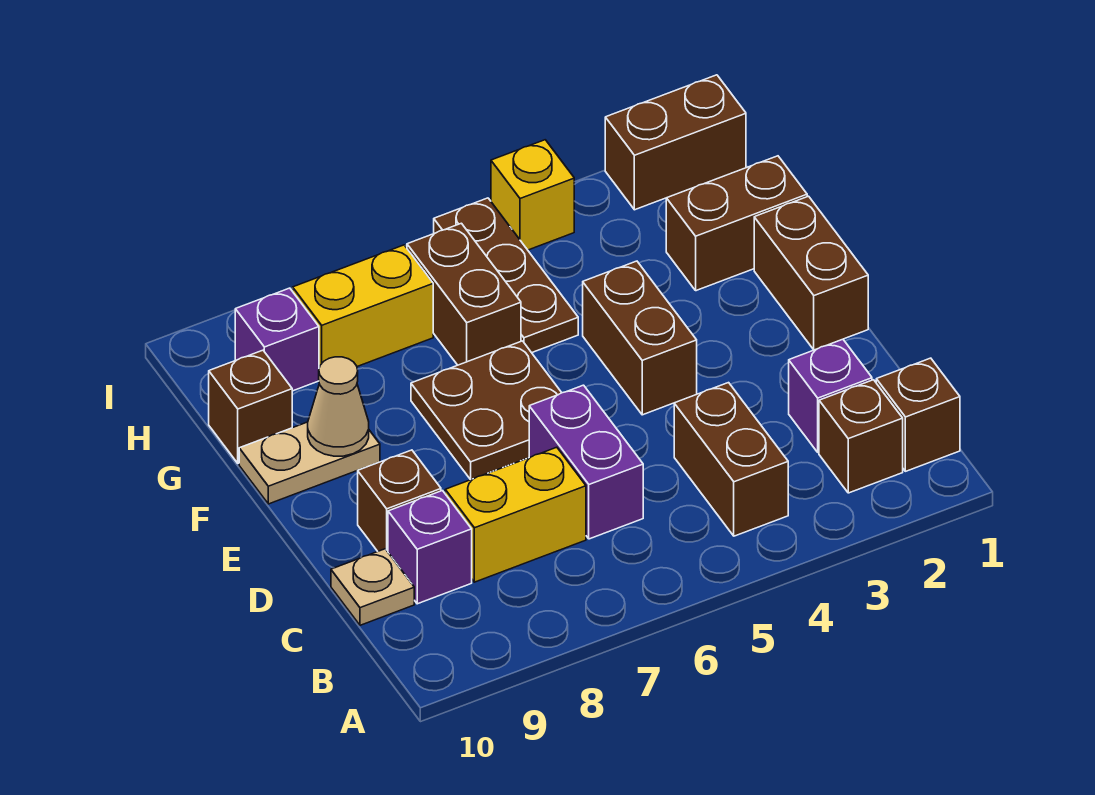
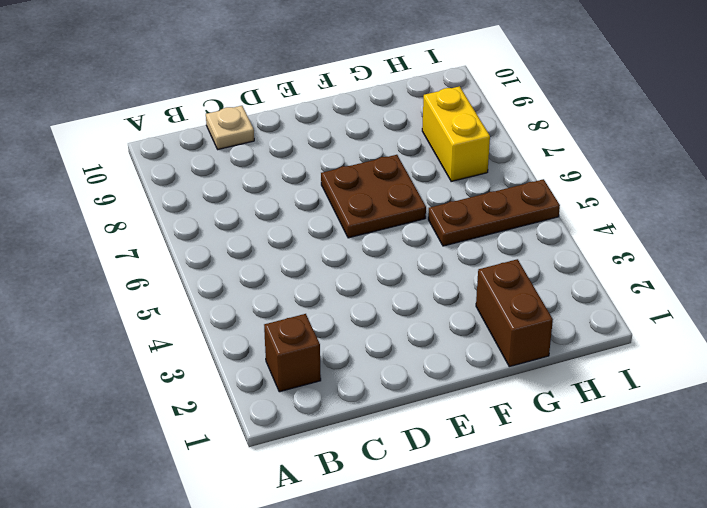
none -> brown brick B1 level 1
none -> brown brick B4:C4 level 1
none -> purple brick C2 level 1

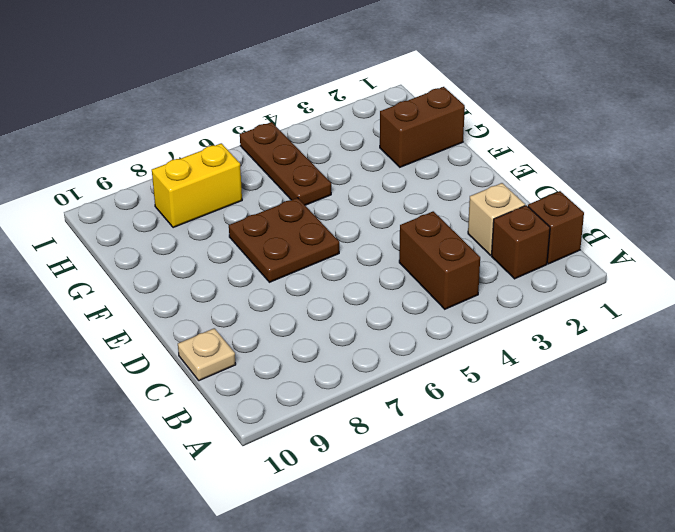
tan brick C2 level 1 -> purple brick C2 level 1
none -> purple brick C6:D6 level 1
none -> yellow brick C7:C8 level 1
none -> purple brick C9 level 1

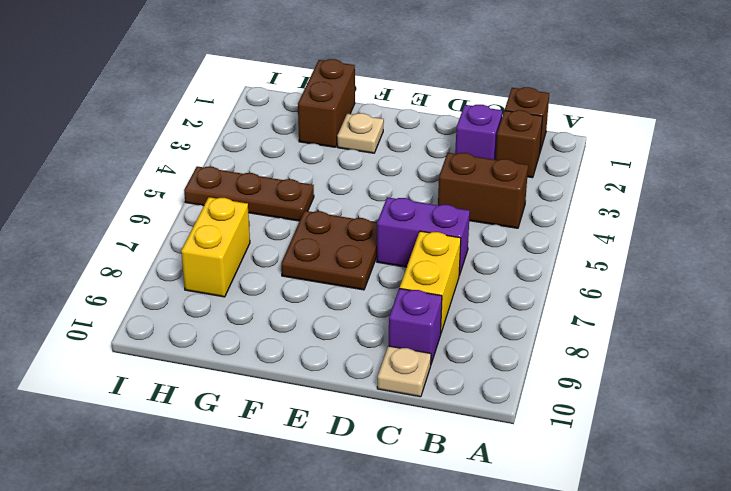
tan plate F2 level 1 -> none
none -> brown brick D9 level 1
none -> brown brick E1:F1 level 1
none -> brown brick E4:F4 level 1

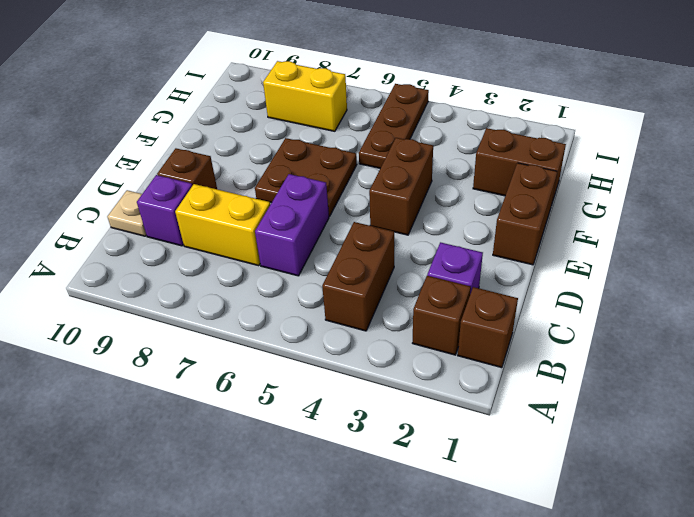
none -> tan plate F9:F10 level 1
none -> brown brick G6:H6 level 1
none -> brown brick G10 level 1

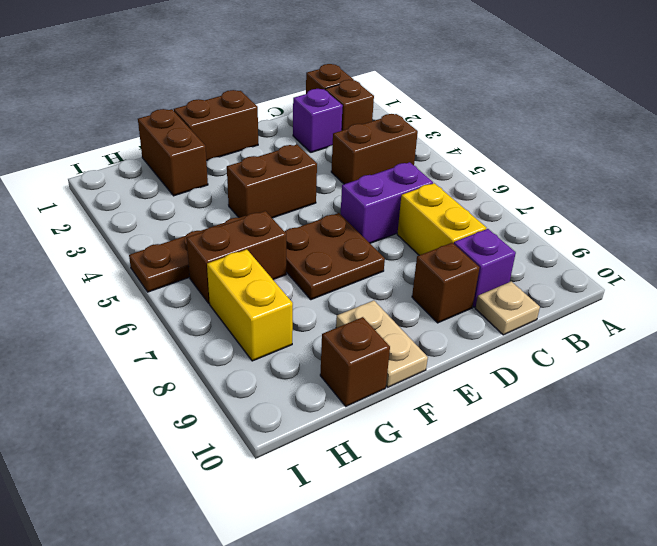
none -> purple brick H9 level 1
none -> brown brick I1:I2 level 1
none -> yellow brick I4 level 1

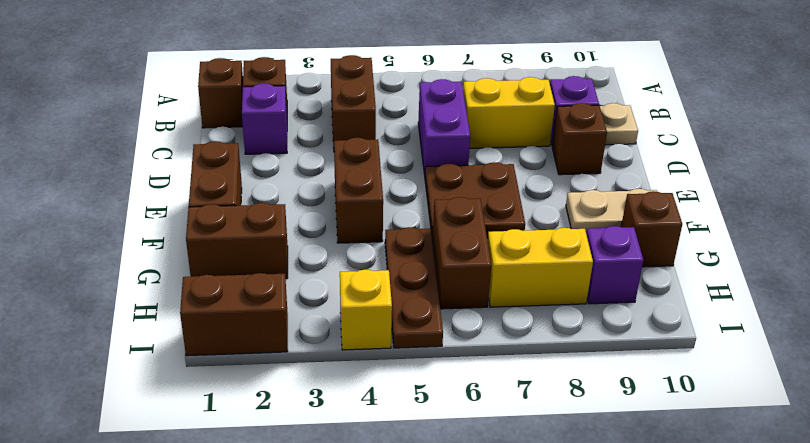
none -> tan cone F9 level 2

